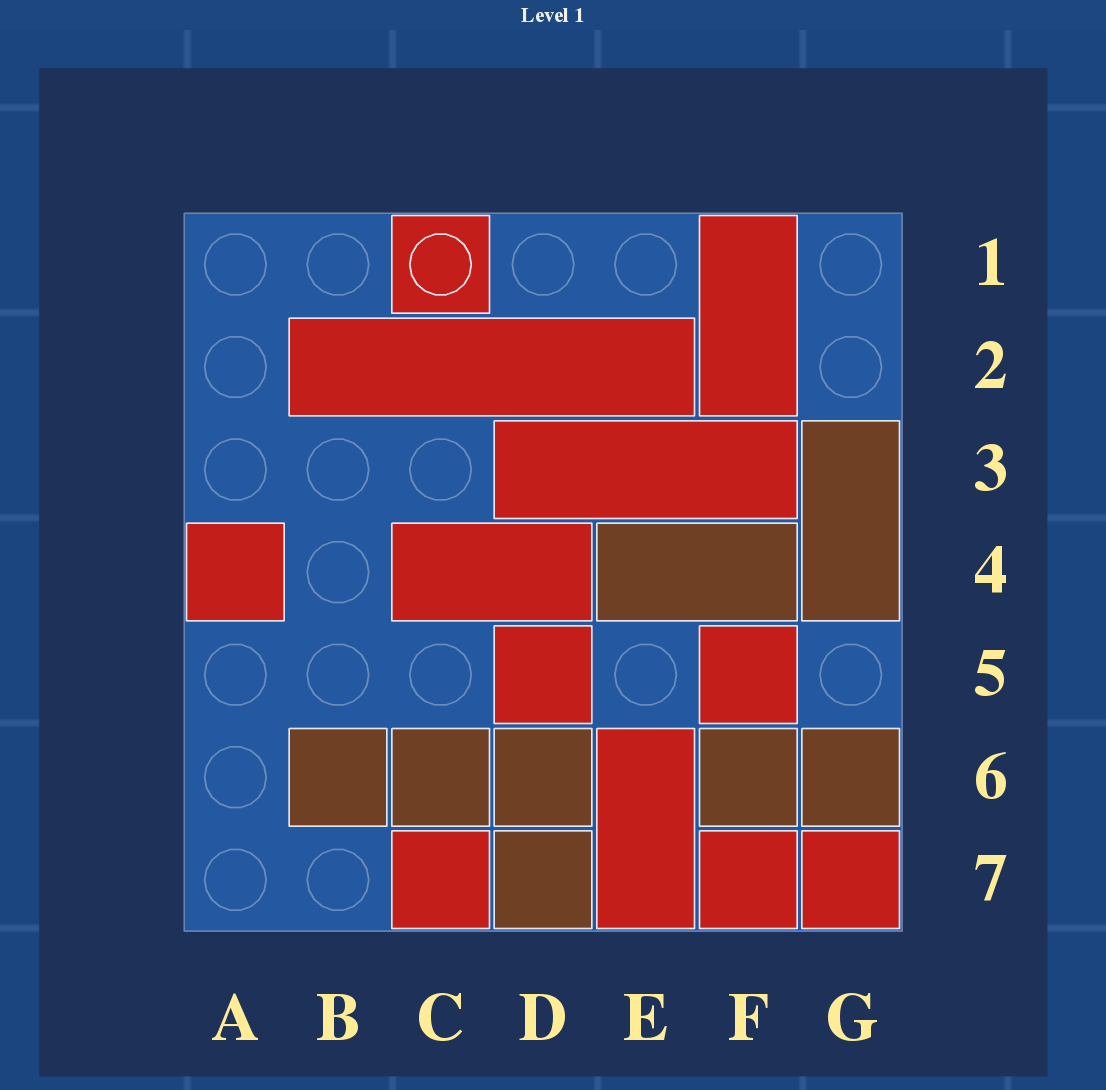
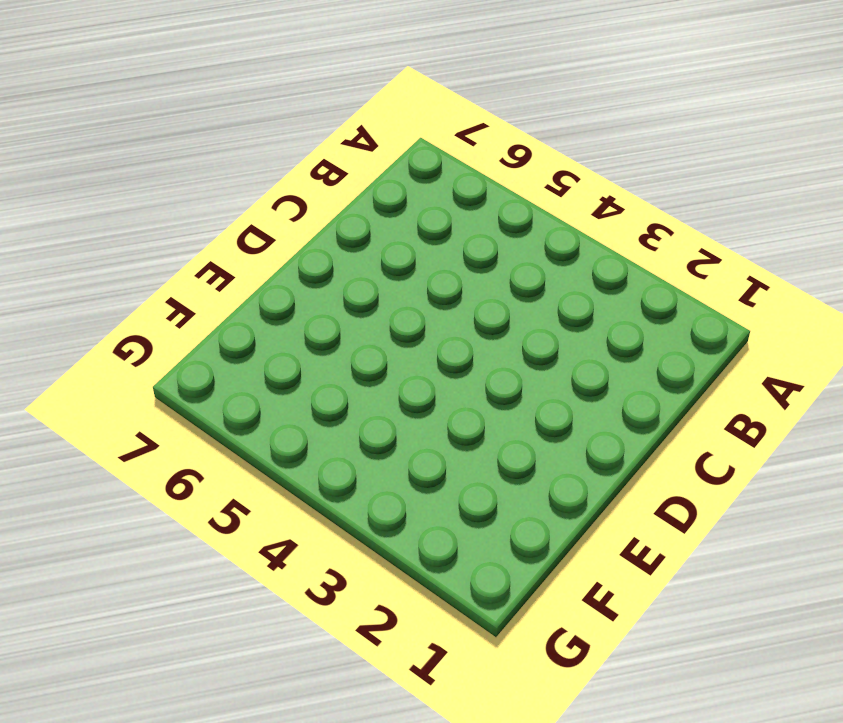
none -> red tile A4 level 1
none -> red tile B2:E2 level 1
none -> brown tile B6 level 1

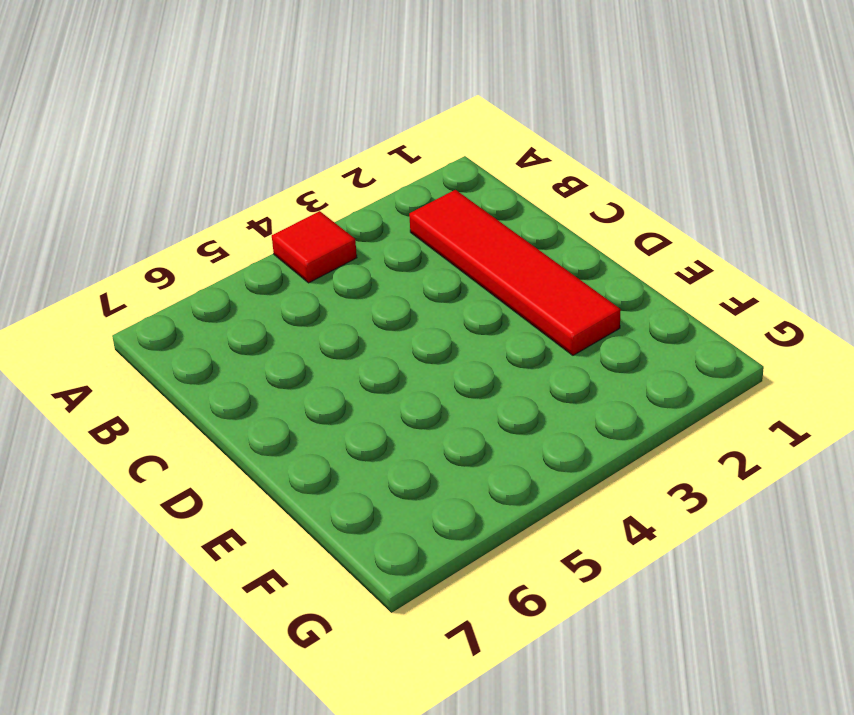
none -> brown tile B6 level 1
none -> red brick C1 level 1
none -> red tile C4:D4 level 1

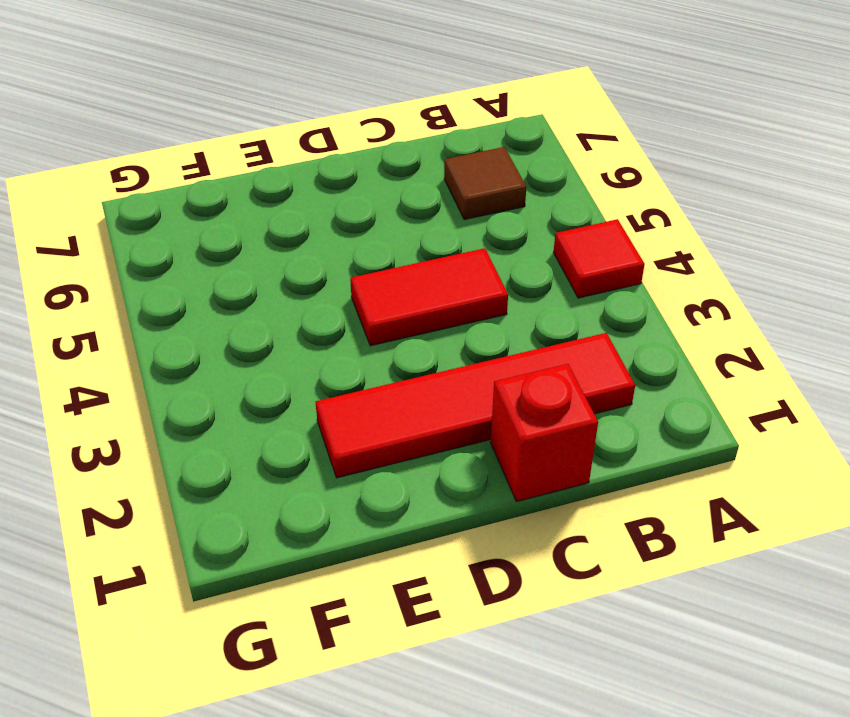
none -> brown tile C6 level 1
none -> red tile C7 level 1
none -> red tile D3:F3 level 1

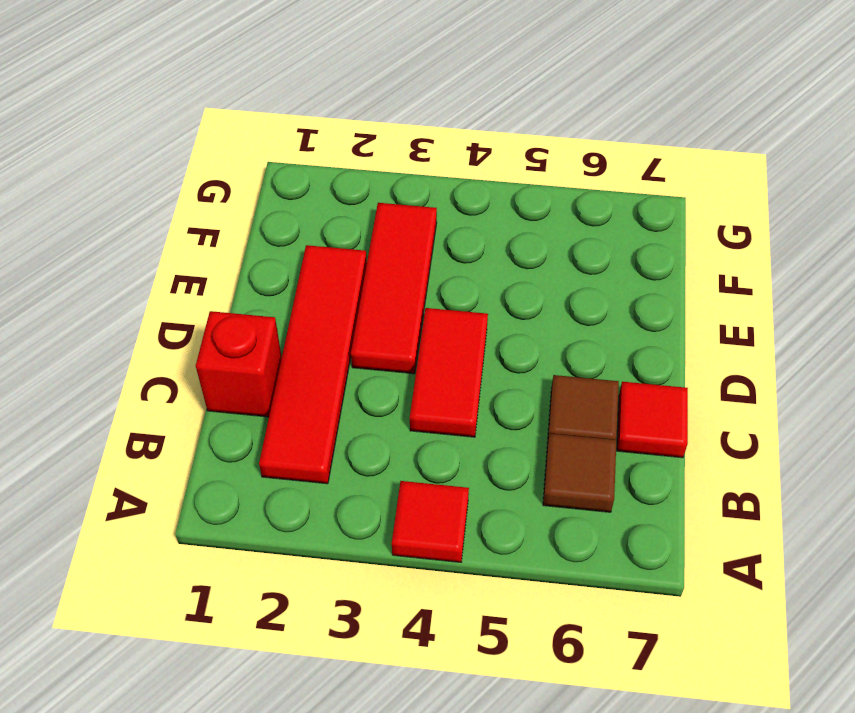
none -> red tile D5 level 1
none -> brown tile D6 level 1
none -> brown tile D7 level 1

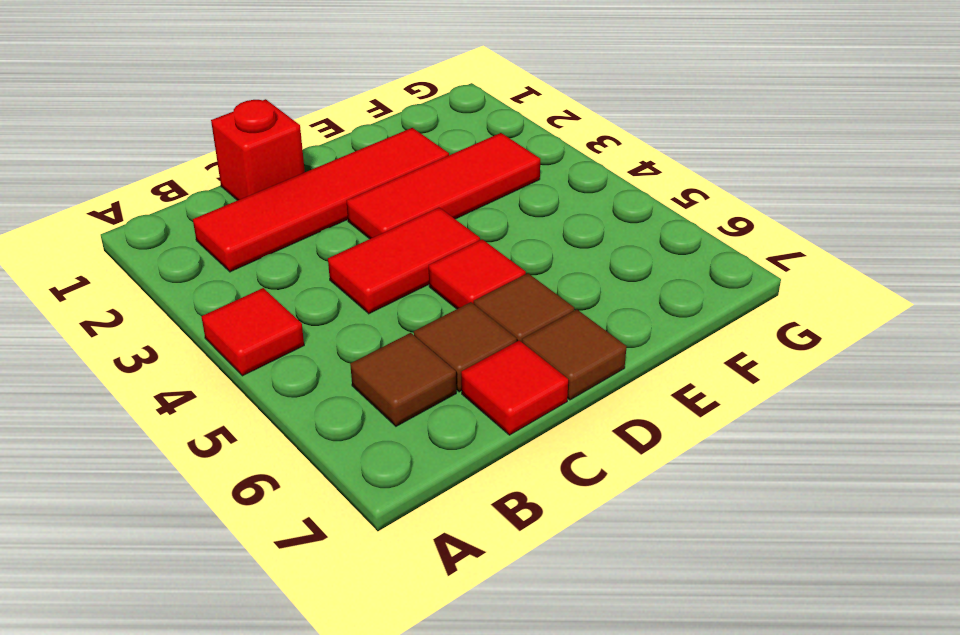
none -> brown tile E4:F4 level 1
none -> red tile E6:E7 level 1
none -> red tile F1:F2 level 1

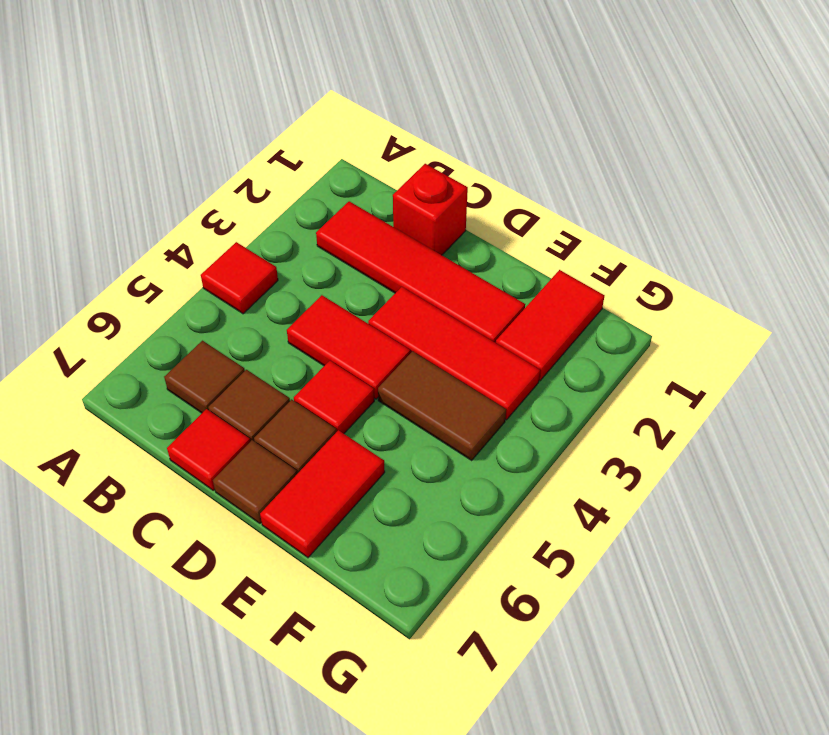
none -> red tile F5 level 1
none -> brown tile F6 level 1
none -> red tile F7 level 1

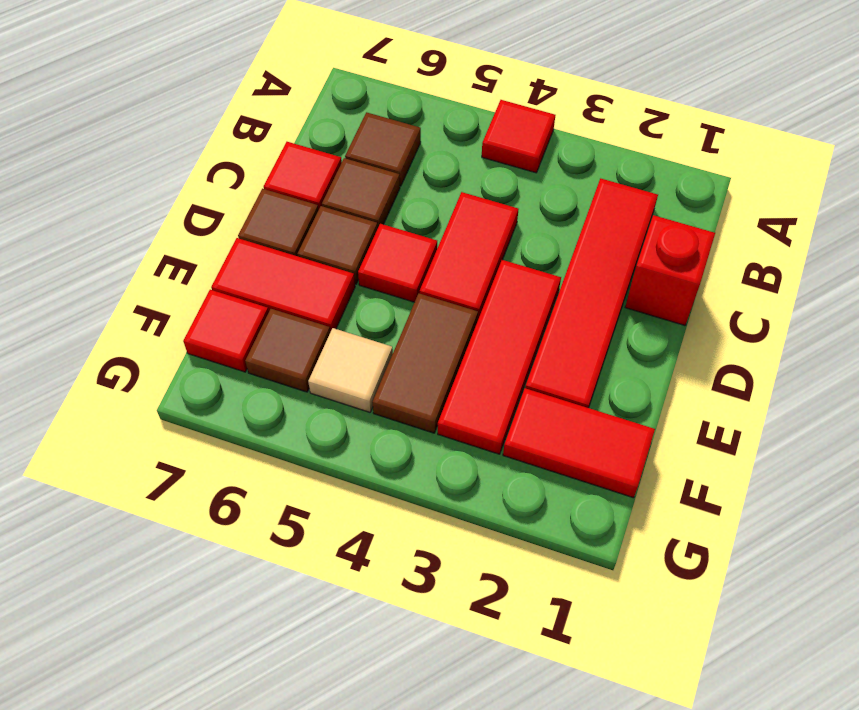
tan tile F5 level 1 -> red tile F5 level 1
none -> brown tile G3:G4 level 1
none -> brown tile G6 level 1
none -> red tile G7 level 1

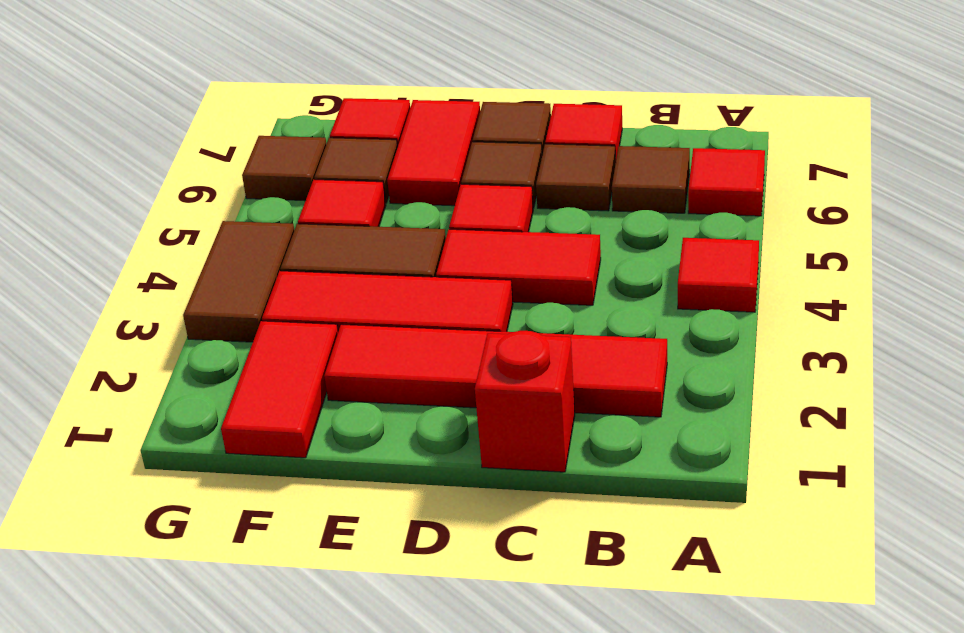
red tile A6 level 1 -> red tile G7 level 1

